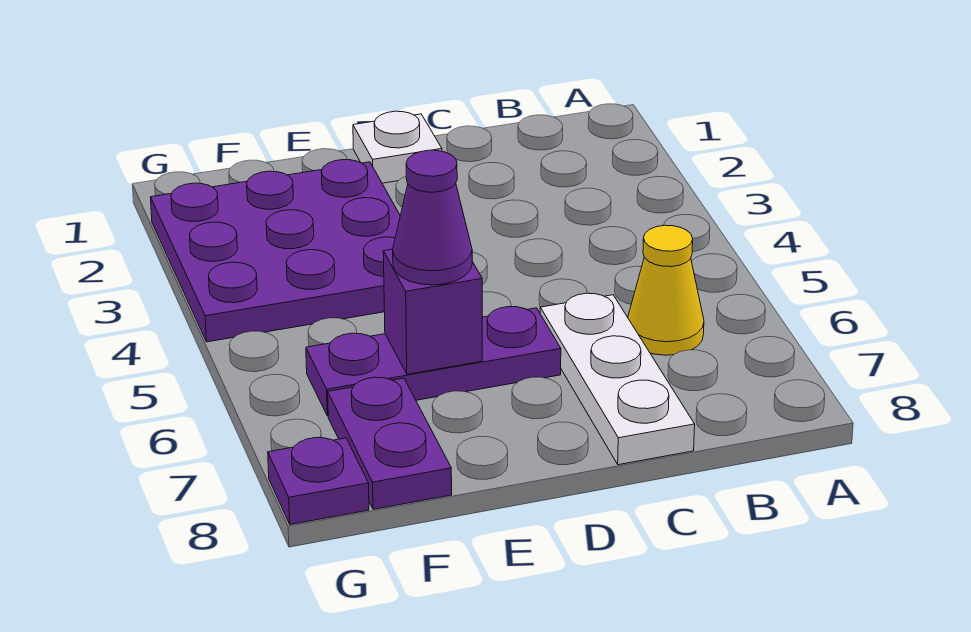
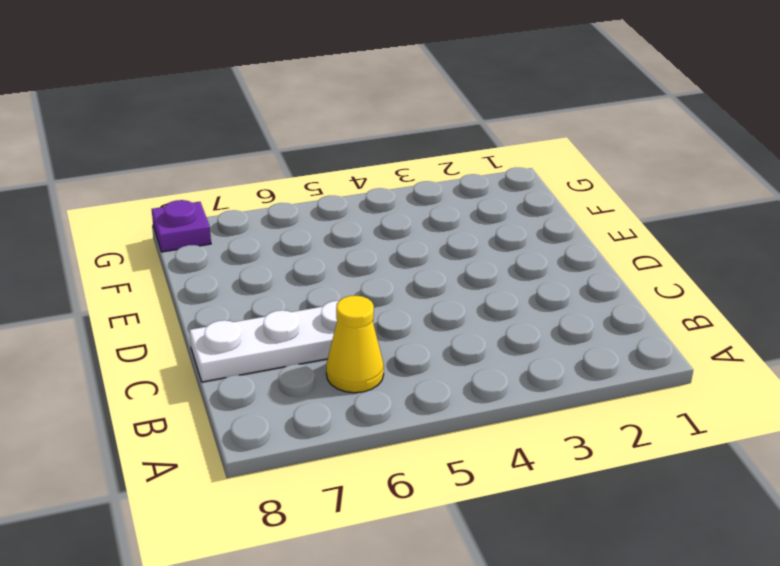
none -> white plate D1 level 1
none -> purple plate D6:F6 level 1

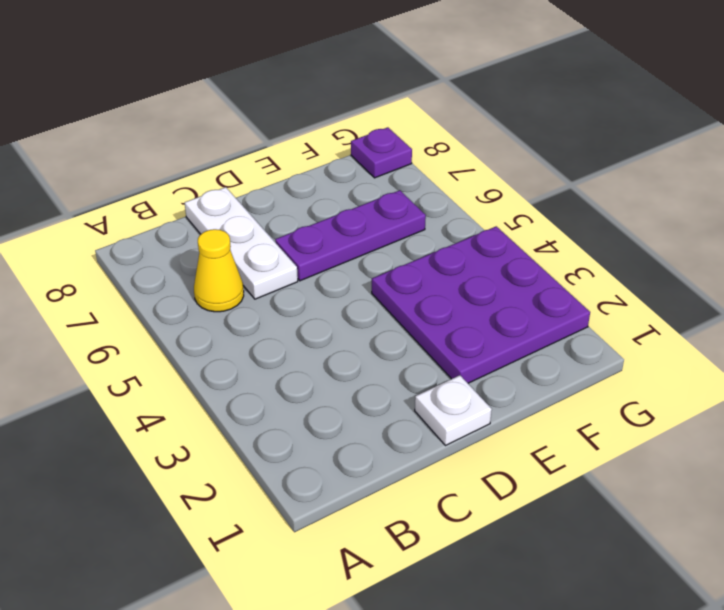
none -> purple plate F7:F8 level 1
none -> purple brick E6 level 2

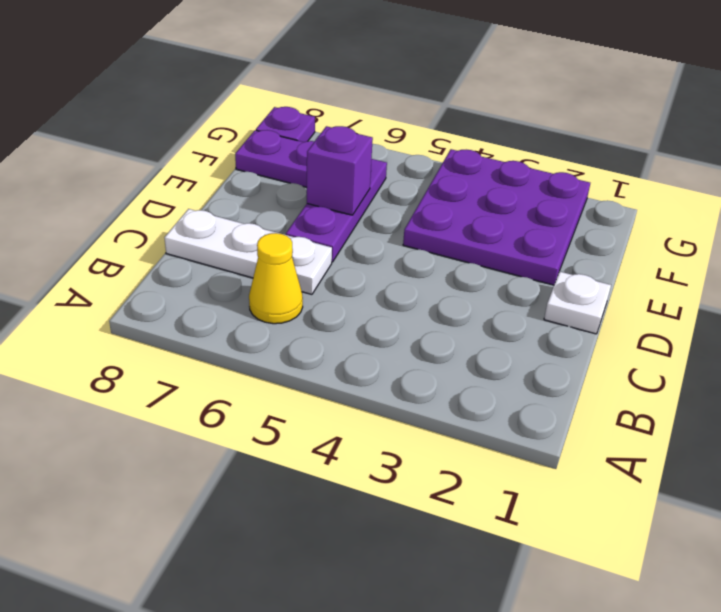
none -> purple cone E6 level 3

